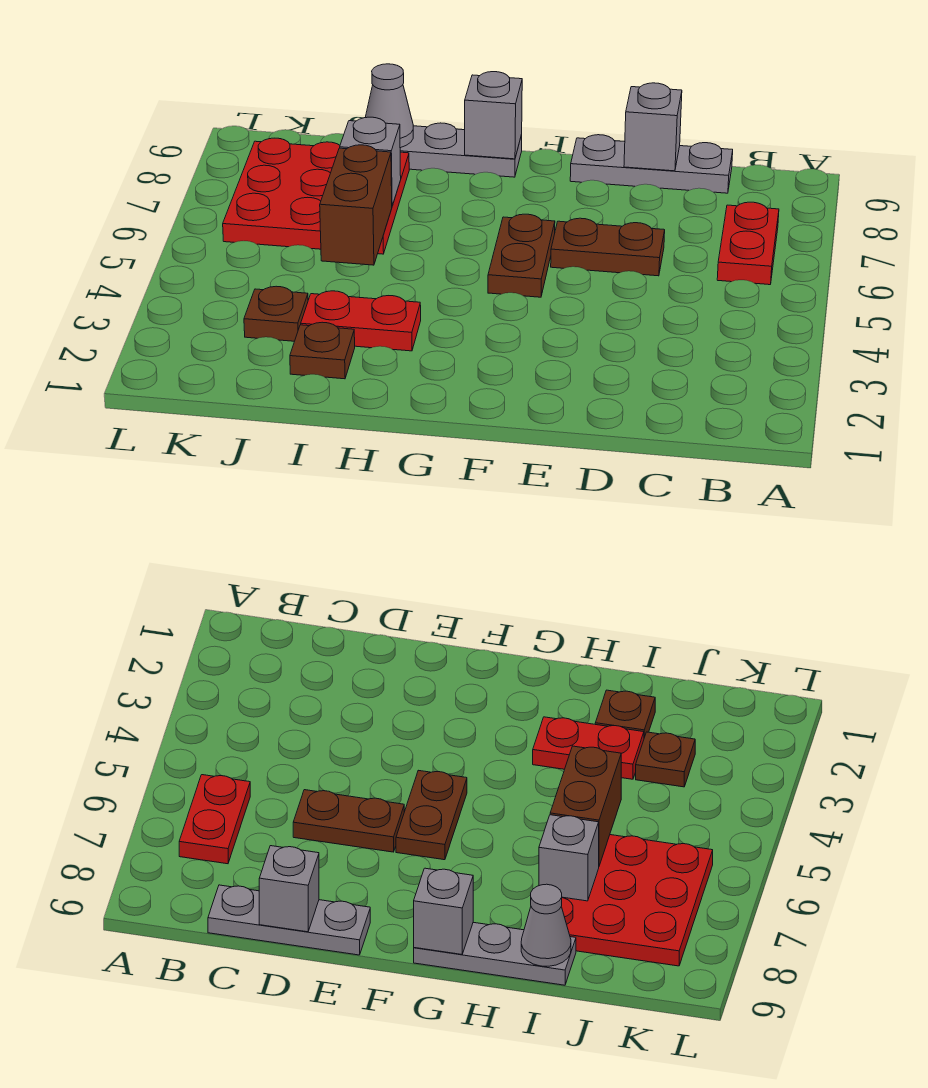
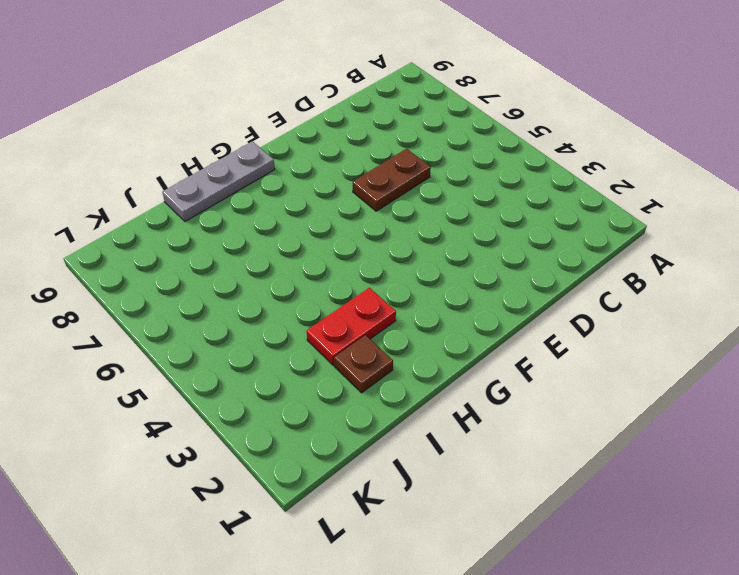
none -> red plate B6:B7 level 1
none -> grey plate C9:E9 level 1
none -> brown plate F5:F6 level 1

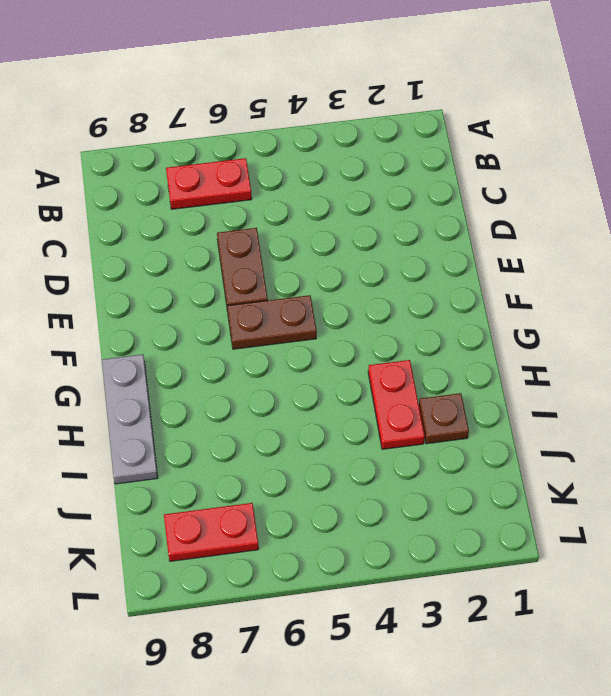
red plate K7:K8 level 1 -> red plate I6:K8 level 1
none -> grey plate C9:E9 level 1
none -> brown plate J3 level 1
none -> grey brick D9 level 2

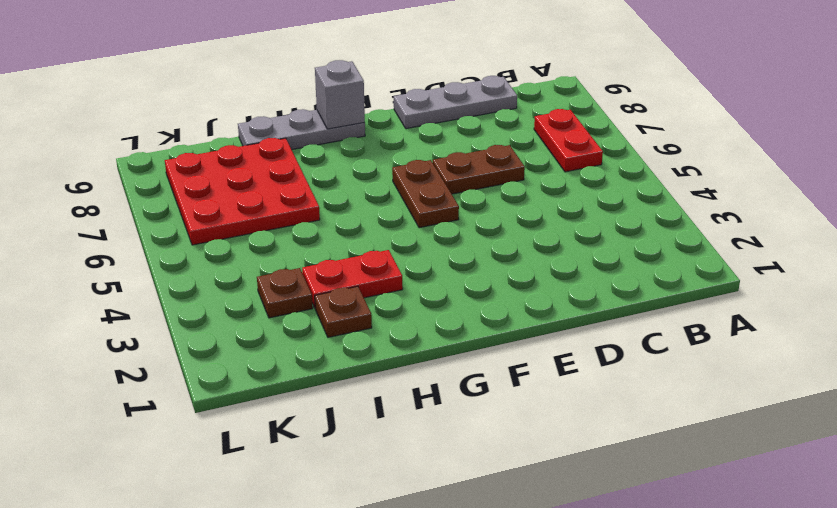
none -> grey brick D9 level 2
none -> brown brick I5:I6 level 2
none -> grey brick I7 level 2

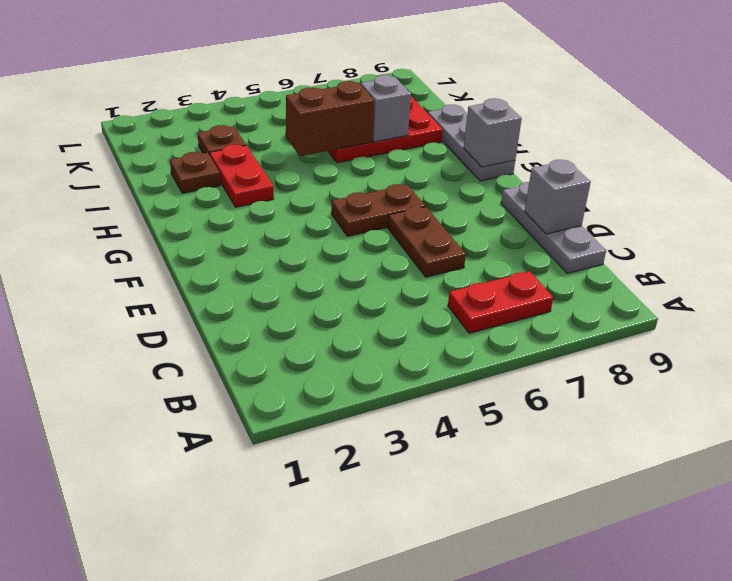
none -> grey cone I9 level 2

